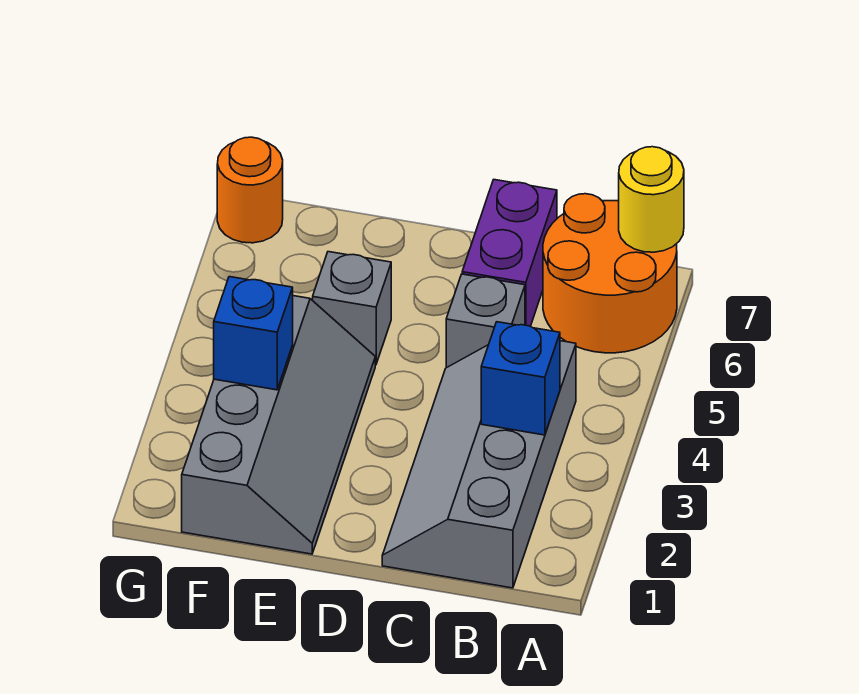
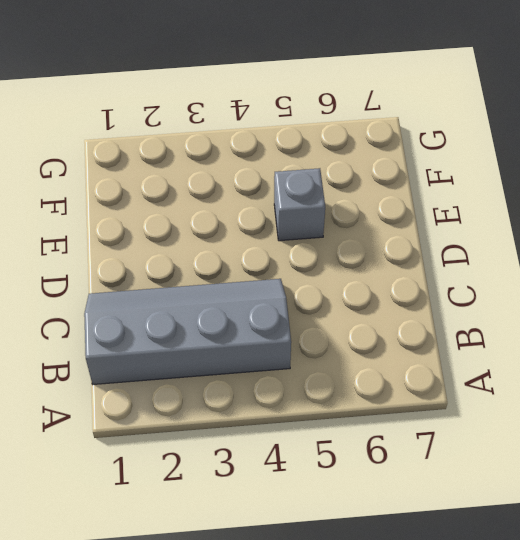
none -> orange round brick A6:B7 level 1
none -> grey brick C5 level 1

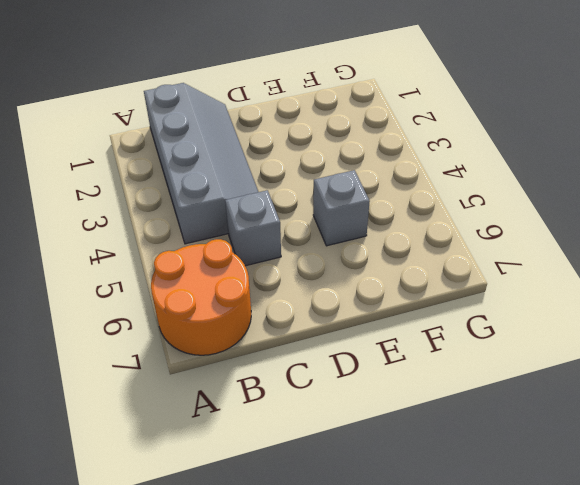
none -> purple brick C6:C7 level 1
none -> grey slope E1:F4 level 1 top F

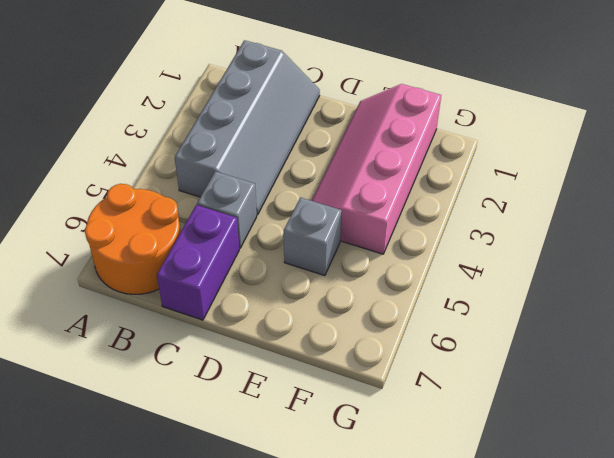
pink slope E1:F4 level 1 top F -> grey slope E1:F4 level 1 top F
none -> orange round brick G7 level 1
none -> yellow round brick A7 level 2

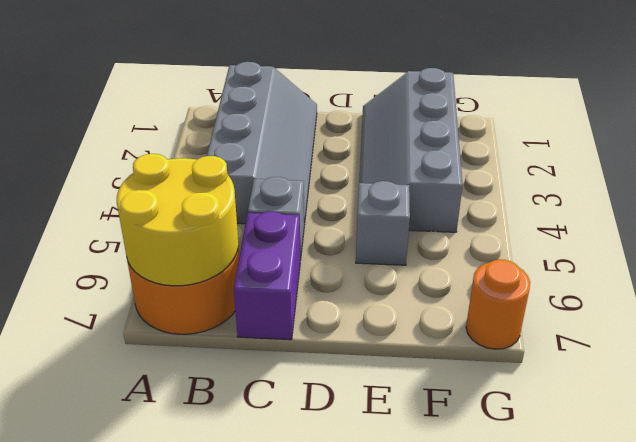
yellow round brick A6:B7 level 2 -> yellow round brick A7 level 2
none -> blue brick B3 level 2
none -> blue brick F3 level 2

